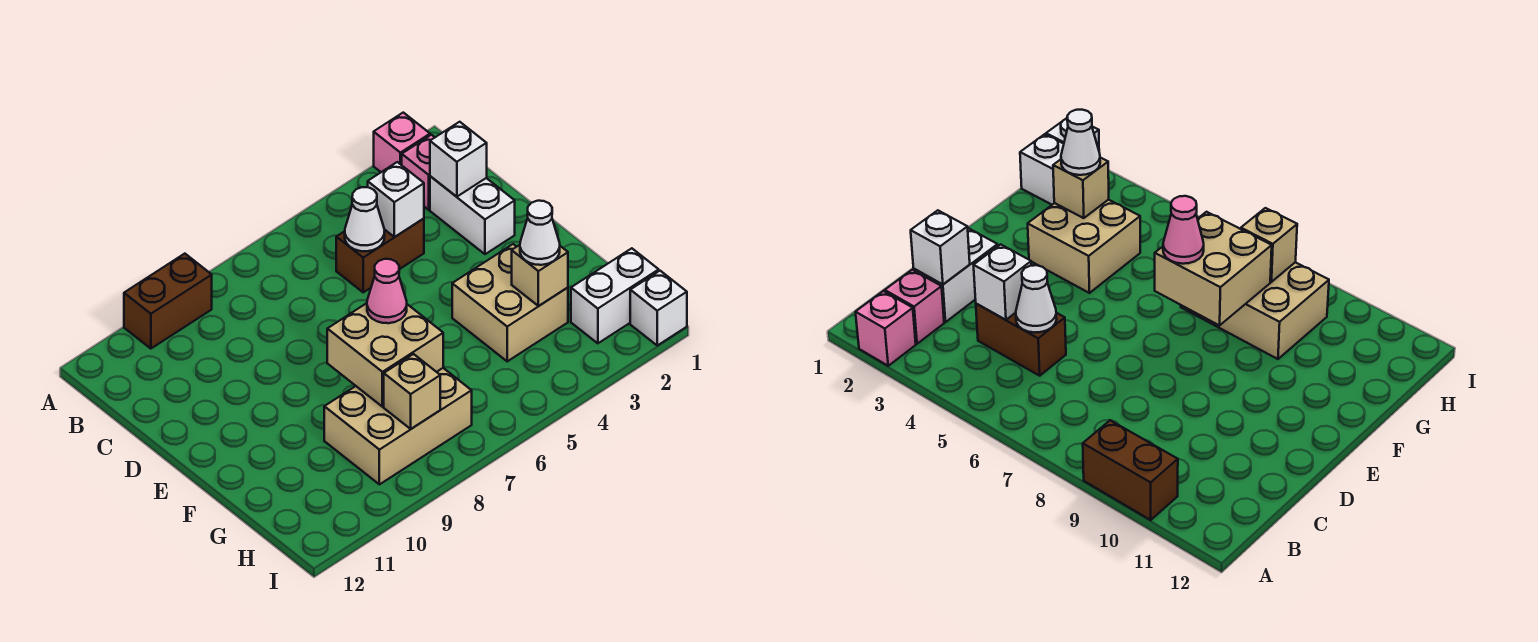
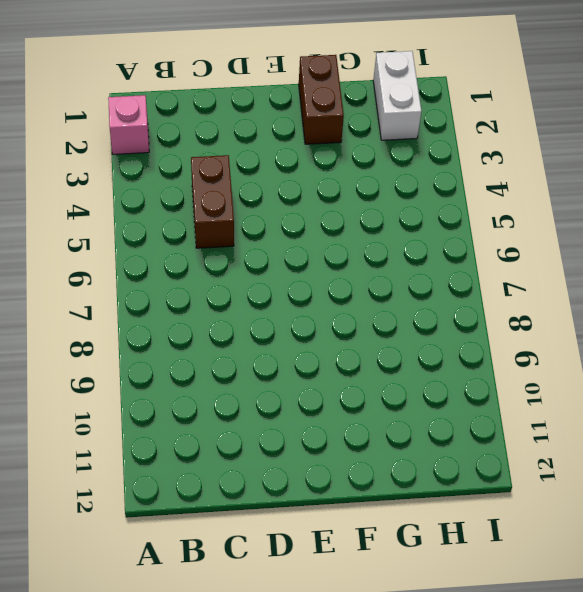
brown brick F1:F2 level 1 -> brown brick A9:A10 level 1
none -> pink brick B2 level 1
none -> white brick C2:D2 level 1
none -> tan brick F3:G4 level 1

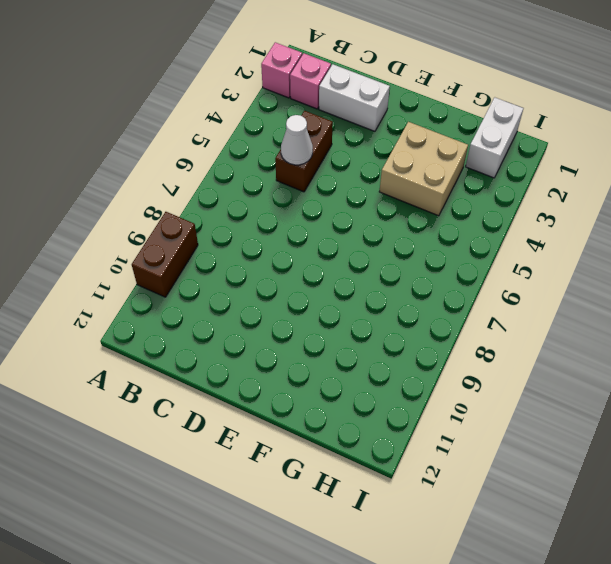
none -> tan brick G7:H9 level 1
none -> white brick I1 level 1
none -> white brick C2 level 2

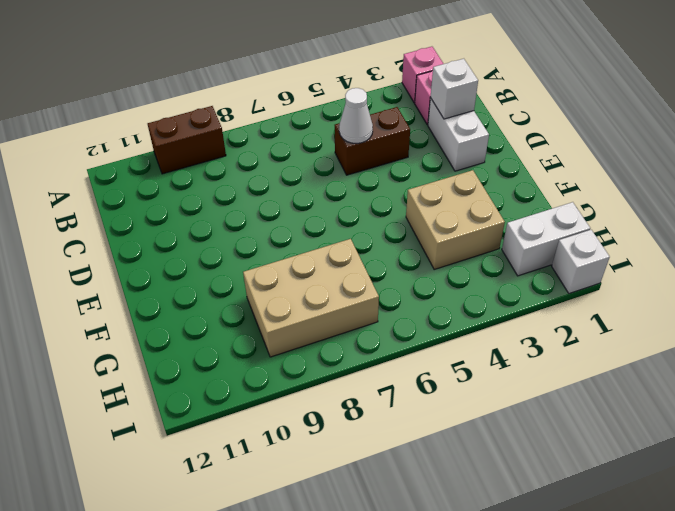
none -> white brick C4 level 2
none -> tan brick F7:G8 level 2
none -> tan brick G3 level 2

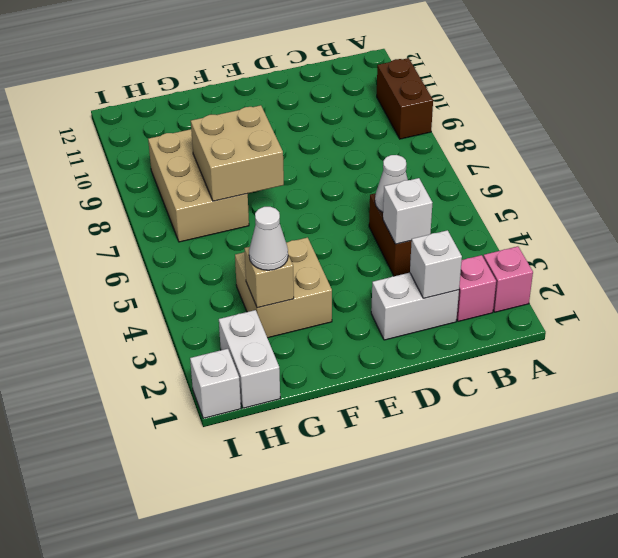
none -> tan brick H8 level 2
none -> pink cone F7 level 3

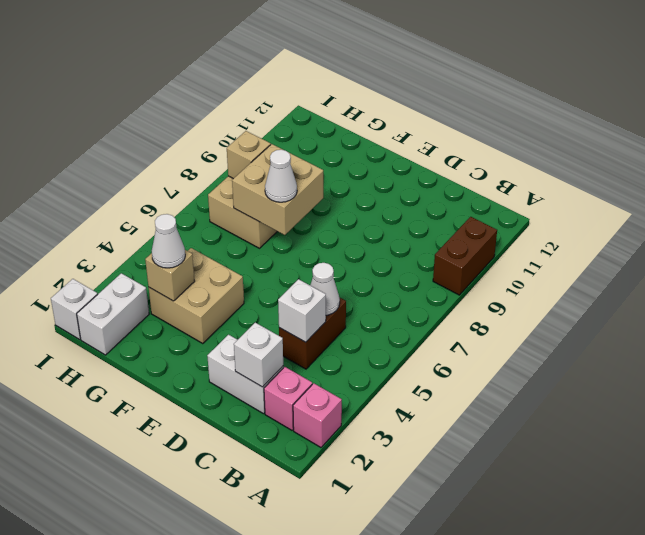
white cone F7 level 3 -> pink cone F7 level 3

